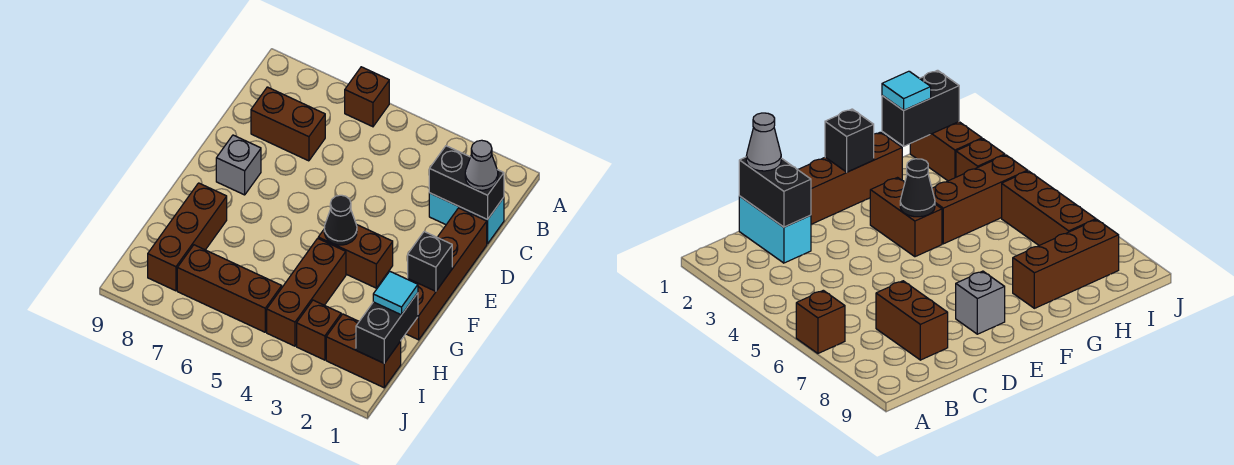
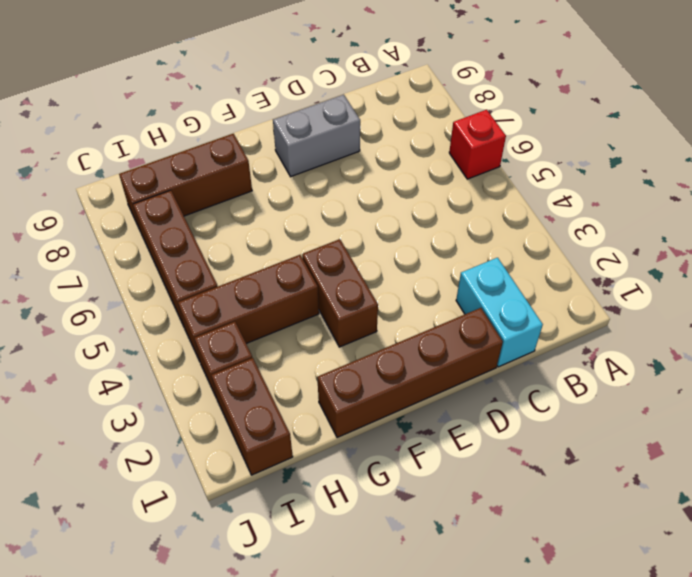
red brick A6 level 1 -> brown brick A6 level 1
grey brick D8:E8 level 1 -> grey brick E8 level 1
none -> brown brick C7:C8 level 1
none -> black brick C1:C2 level 2
none -> black brick F1 level 2

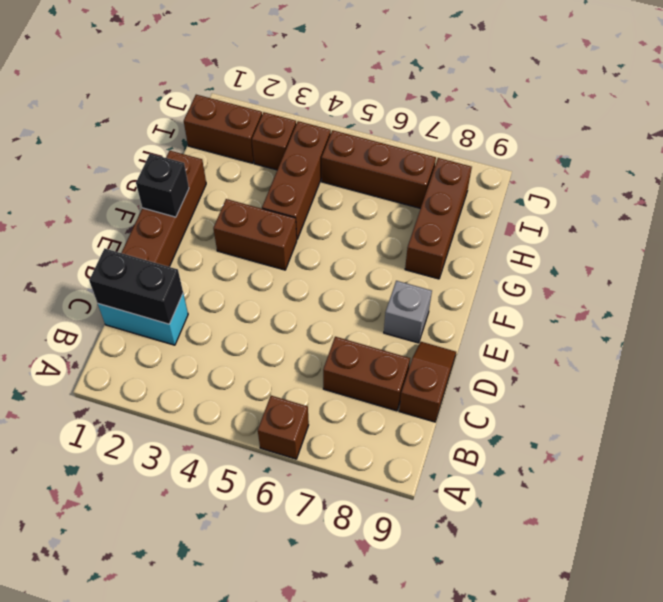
brown slope C9:D9 level 1 top C -> none
none -> black cone F4 level 2
none -> black brick H1:I1 level 2
none -> grey cone C1 level 3

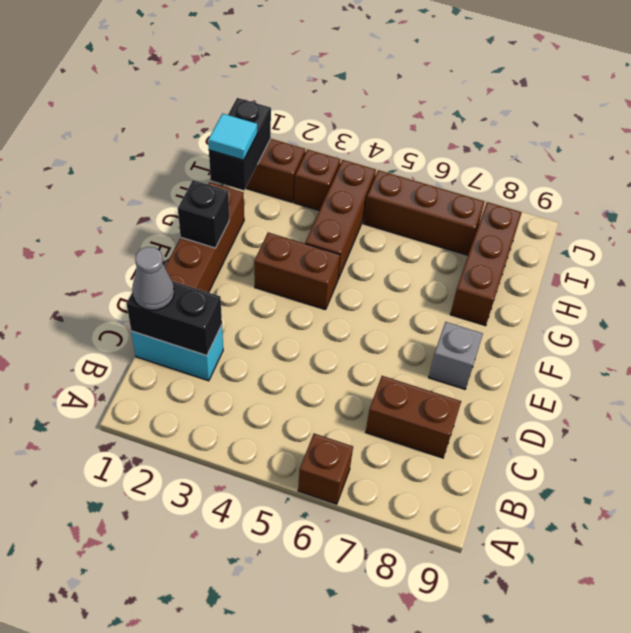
none -> black cone F4 level 2

